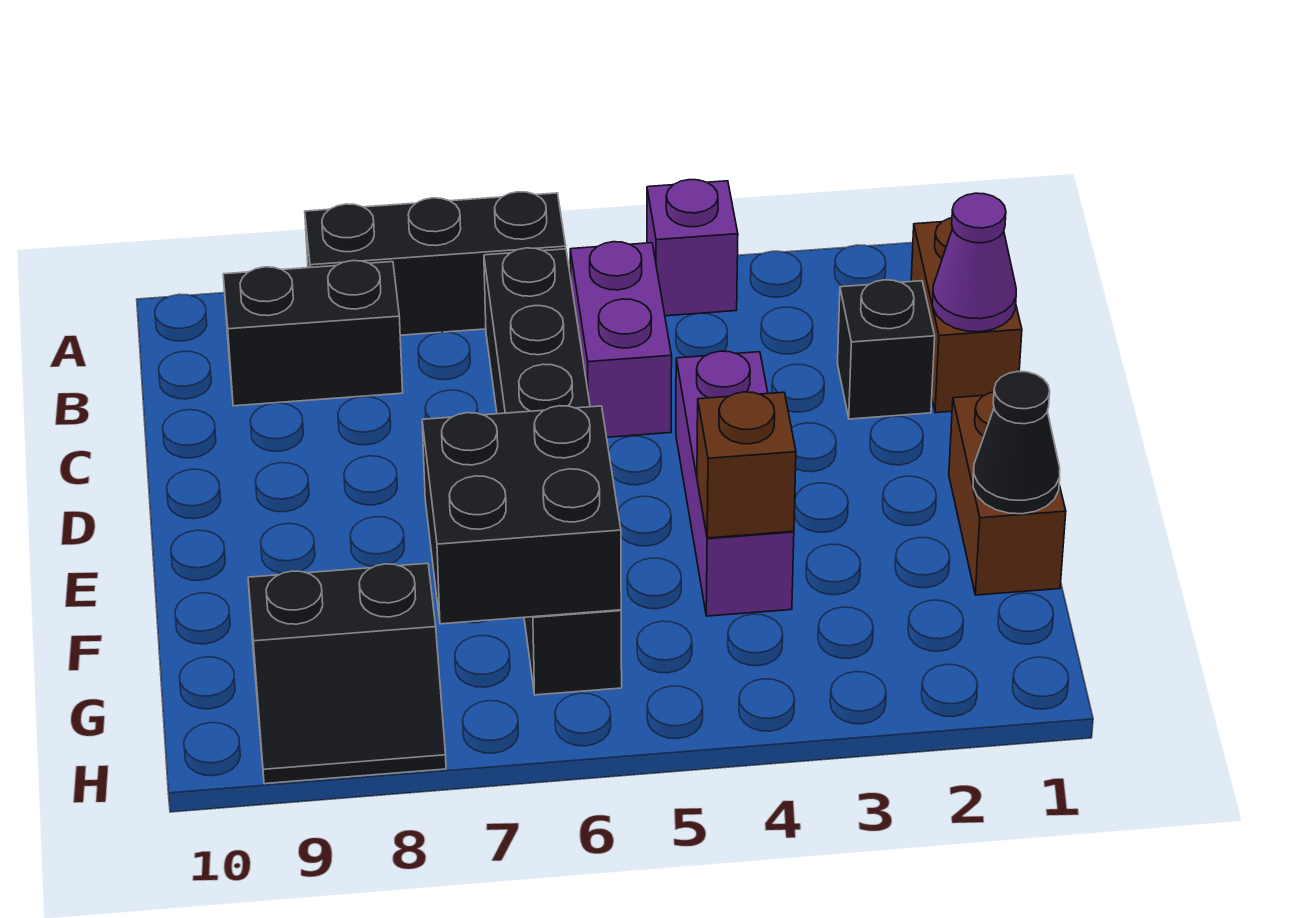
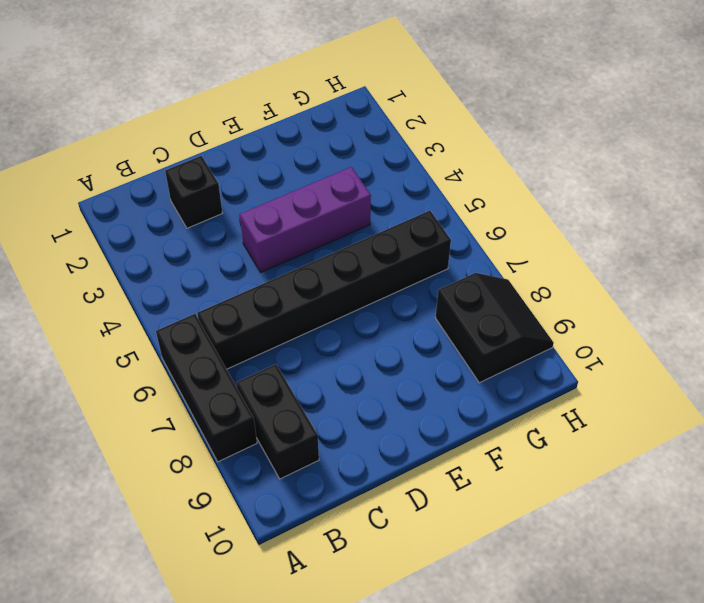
none -> purple brick A4 level 1
none -> brown brick B1:C1 level 1
none -> purple brick B5:C5 level 1

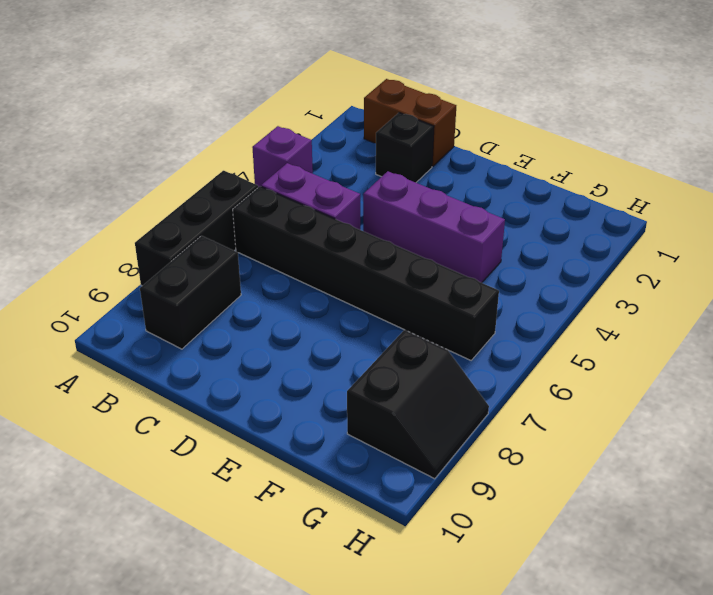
none -> brown brick E1:F1 level 1
none -> purple cone C1 level 2
none -> black cone F1 level 2

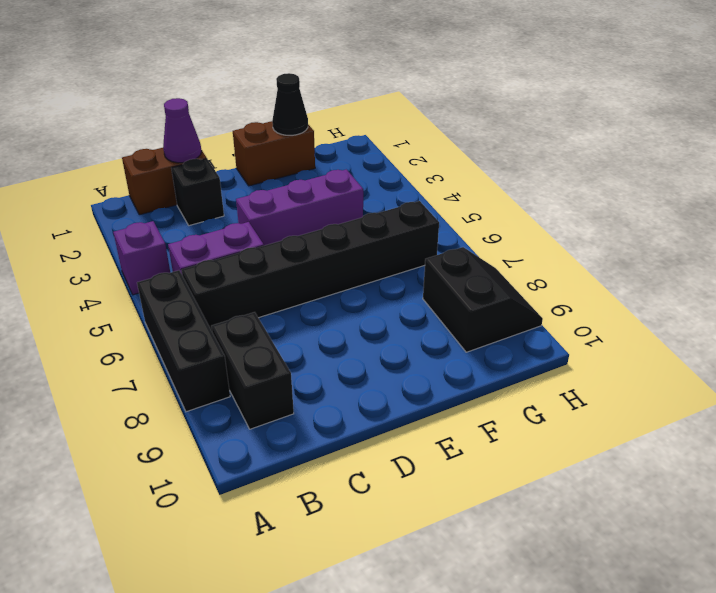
none -> brown brick F4 level 2
none -> black brick F6:G7 level 2

